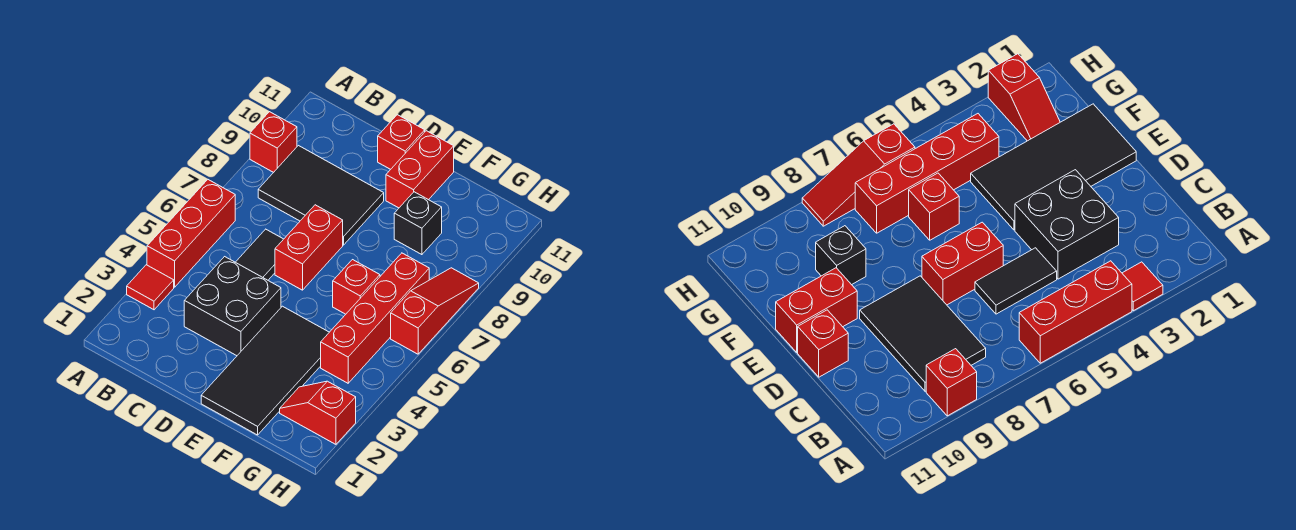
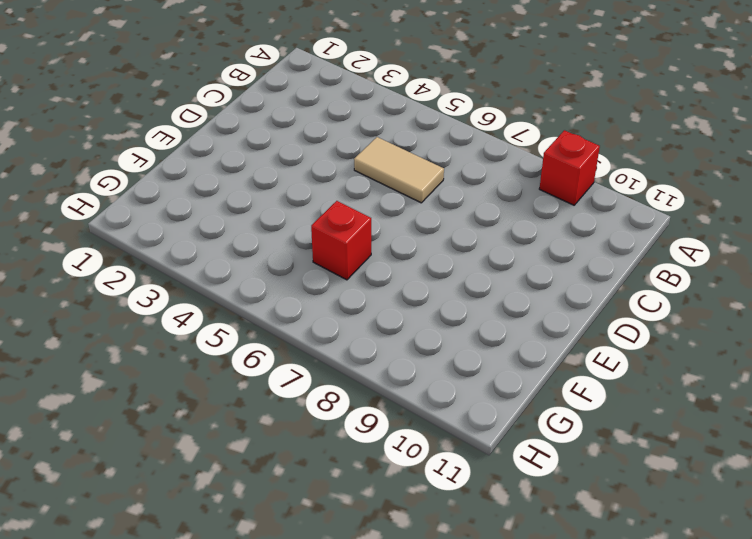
tan tile C5:C6 level 1 -> black tile C5:C6 level 1
none -> red tile A3 level 1
none -> red brick A4:A6 level 1
none -> black tile B8:D9 level 1

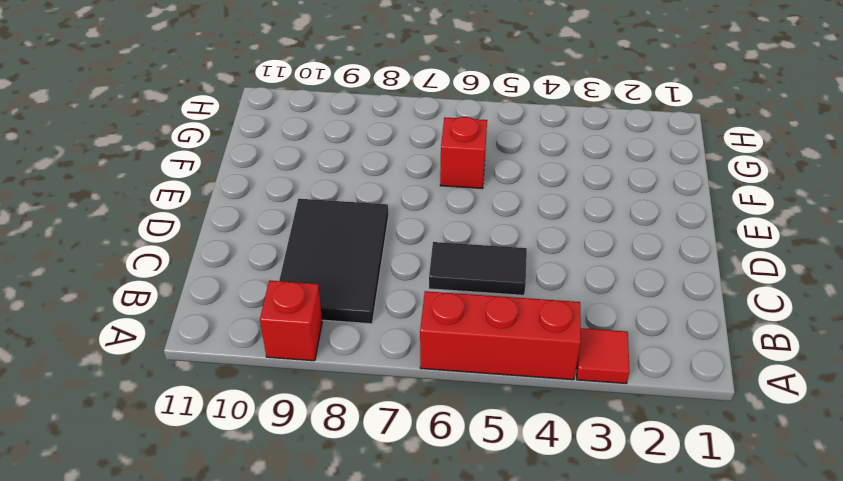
none -> black brick C3:D4 level 1
none -> red brick D6:D7 level 1
none -> red brick D11 level 1

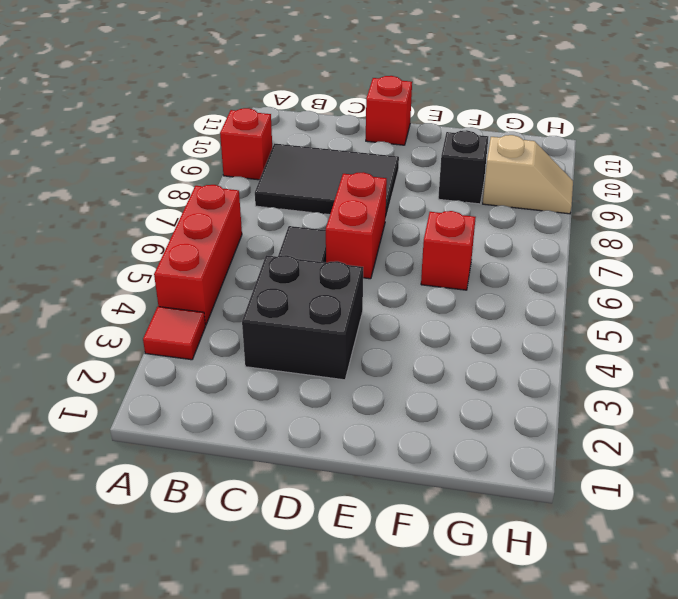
tan slope G9:H9 level 1 top G -> none
none -> black tile E1:F4 level 1
none -> red brick E10:E11 level 1
none -> red slope G2:H2 level 1 top H

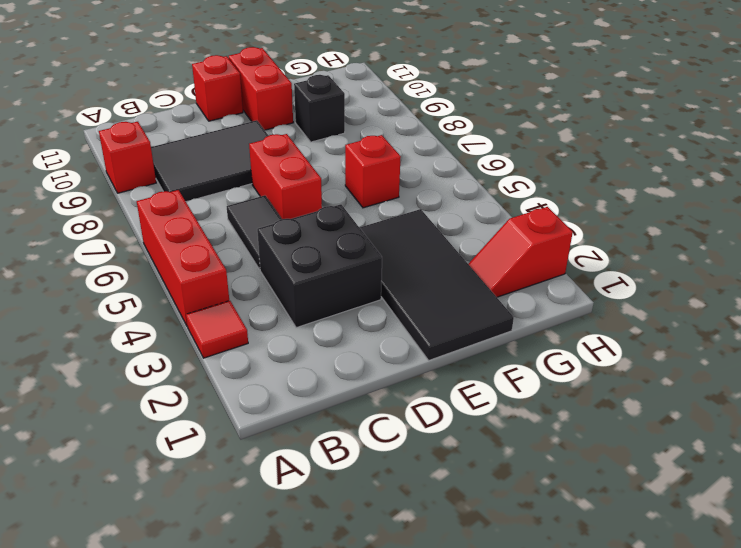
none -> red brick G4:G7 level 1
none -> red slope H6:H8 level 1 top 6

